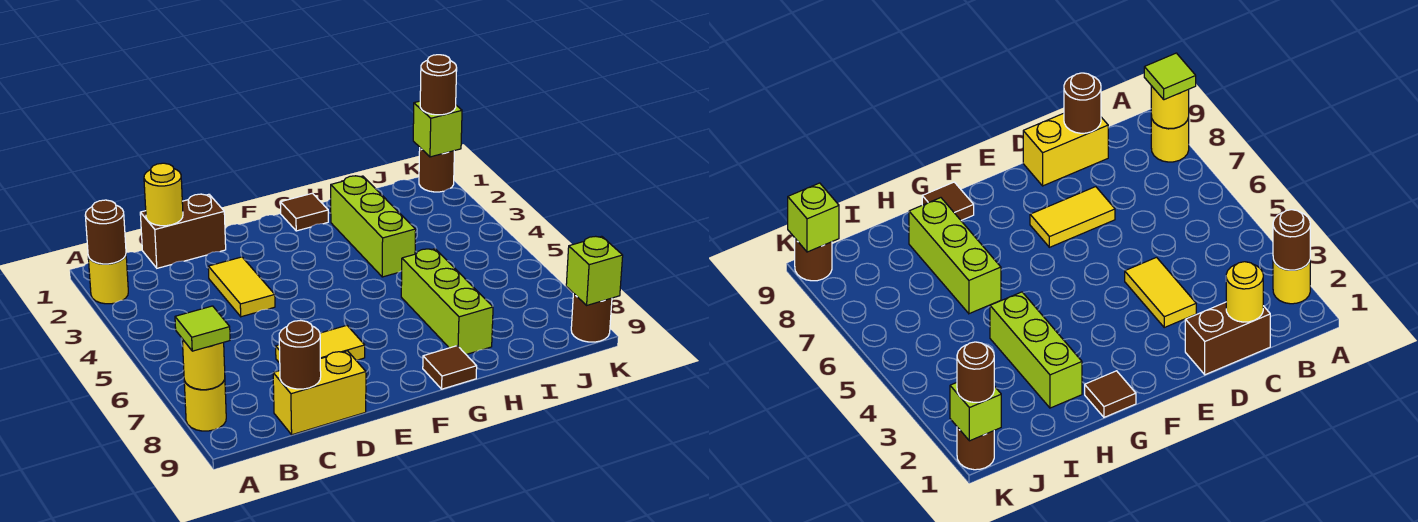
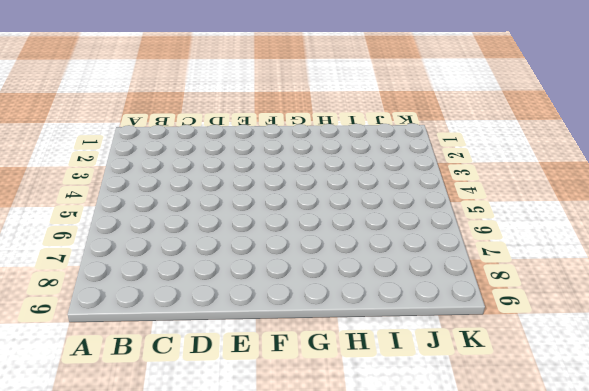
none -> yellow round brick A2 level 1
none -> yellow round brick A8 level 1
none -> brown brick C1:D1 level 1

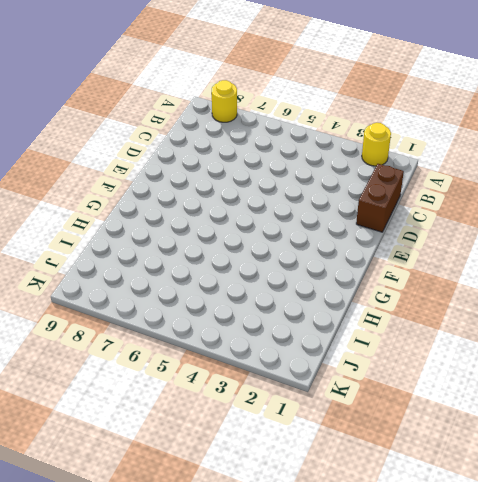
none -> yellow brick C9:D9 level 1
none -> yellow tile D3:D4 level 1
none -> yellow tile D7:E7 level 1

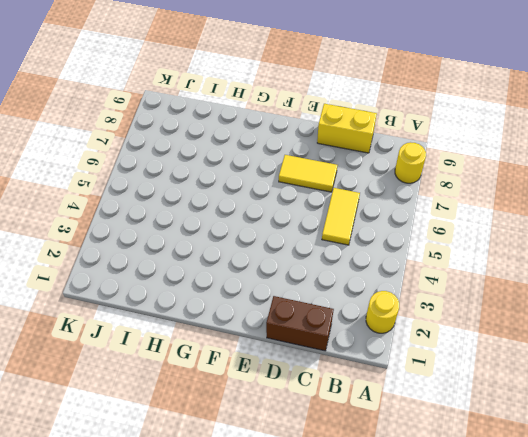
yellow tile C5:C6 level 1 -> yellow tile D3:D4 level 1
none -> brown tile G1 level 1
none -> brown tile G9 level 1
none -> lime brick H2:H4 level 1

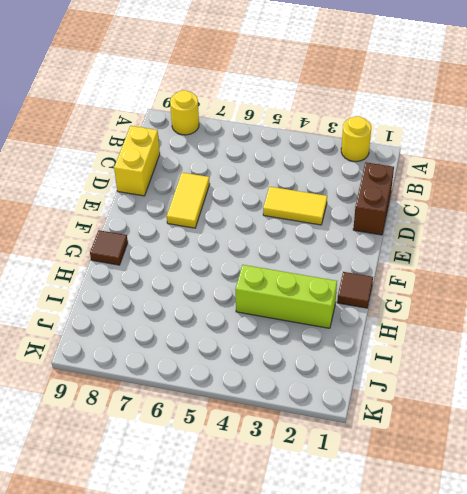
none -> lime brick H6:H8 level 1
none -> brown round brick K1 level 1
none -> brown round brick K9 level 1

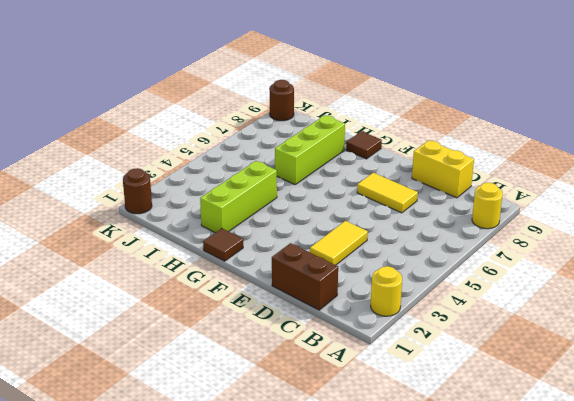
none -> brown round brick A2 level 2
none -> yellow round brick A8 level 2
none -> yellow round brick C1 level 2

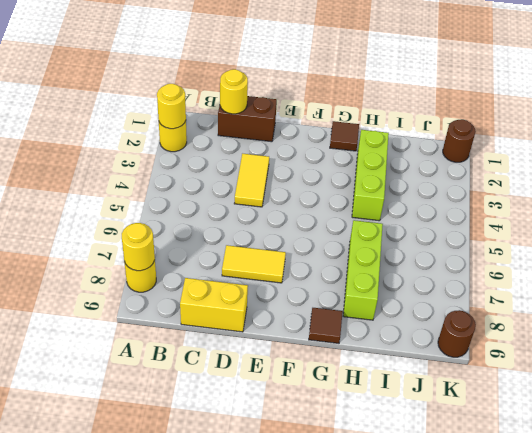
yellow round brick A2 level 2 -> brown round brick A2 level 2
none -> brown round brick C9 level 2
none -> lime brick K1 level 2
none -> lime brick K9 level 2

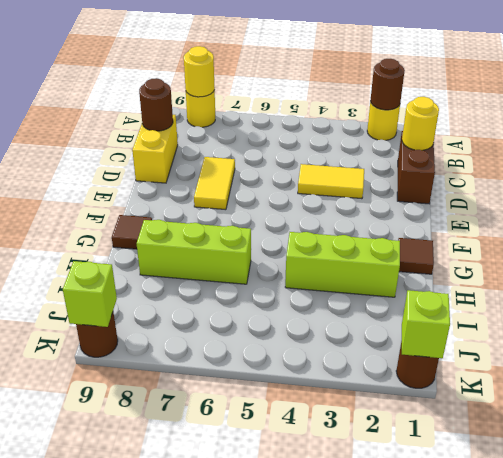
none -> lime tile A8 level 3
none -> brown round brick K1 level 3

